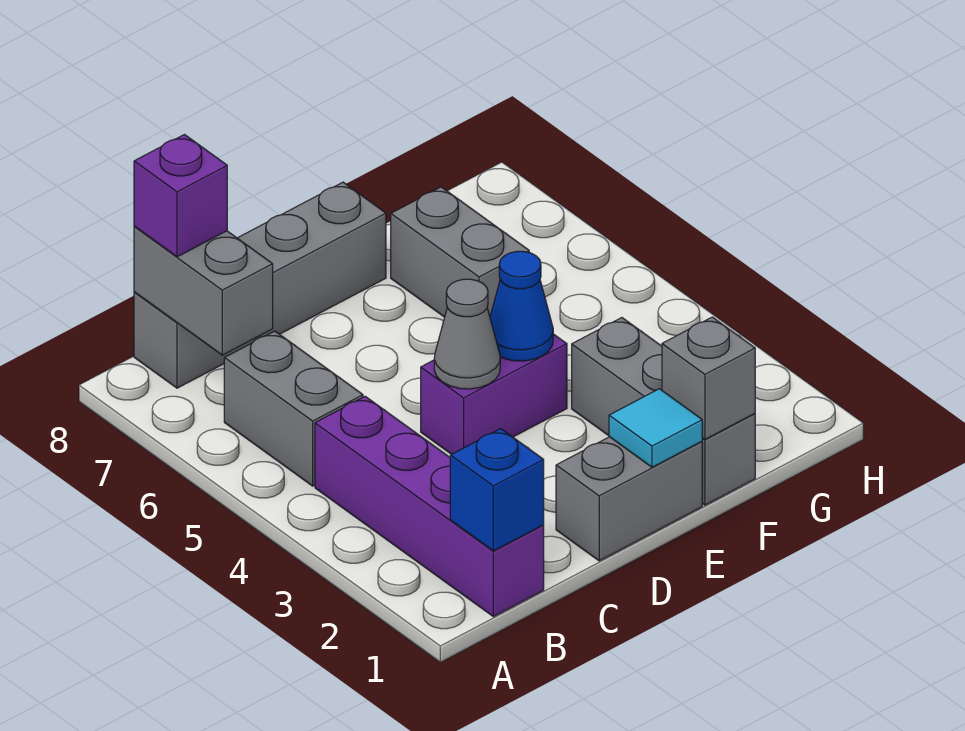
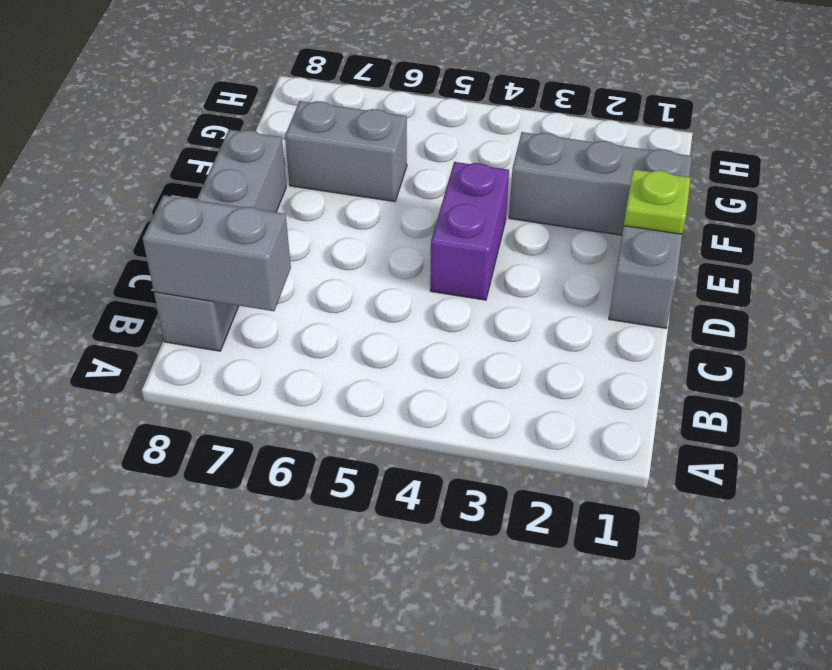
lime plate E1 level 2 -> cyan tile E1 level 2
none -> purple brick B1:B4 level 1
none -> grey brick B5:B6 level 1
none -> blue brick B1 level 2

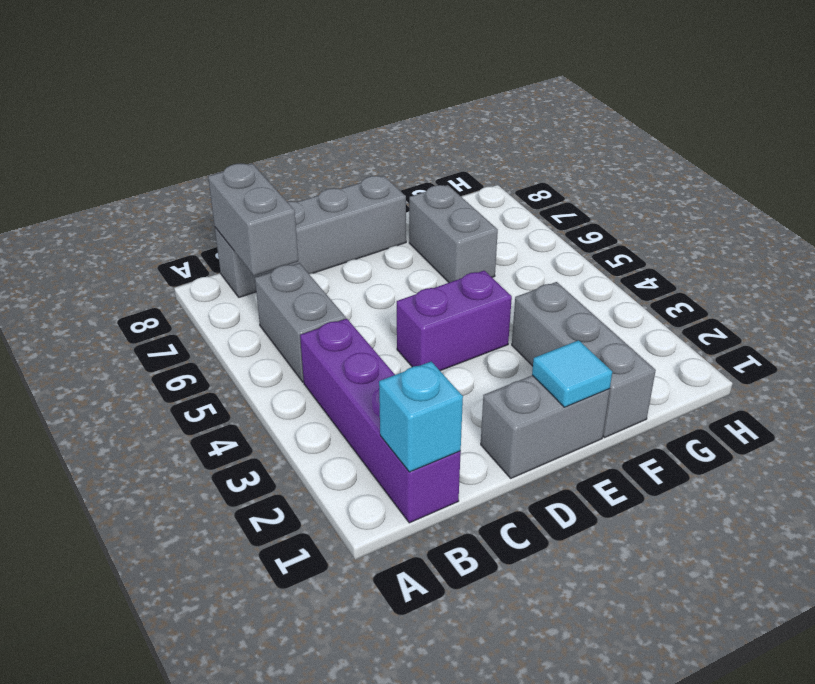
cyan brick B1 level 2 -> blue brick B1 level 2
none -> grey cone D4 level 2
none -> blue cone E4 level 2
none -> grey brick F1 level 2

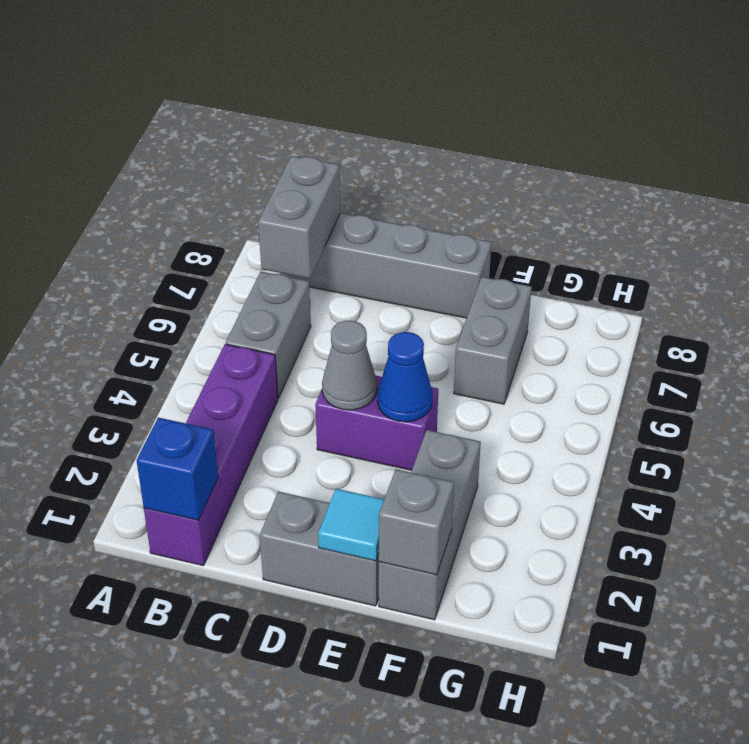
none -> purple brick B8 level 3

